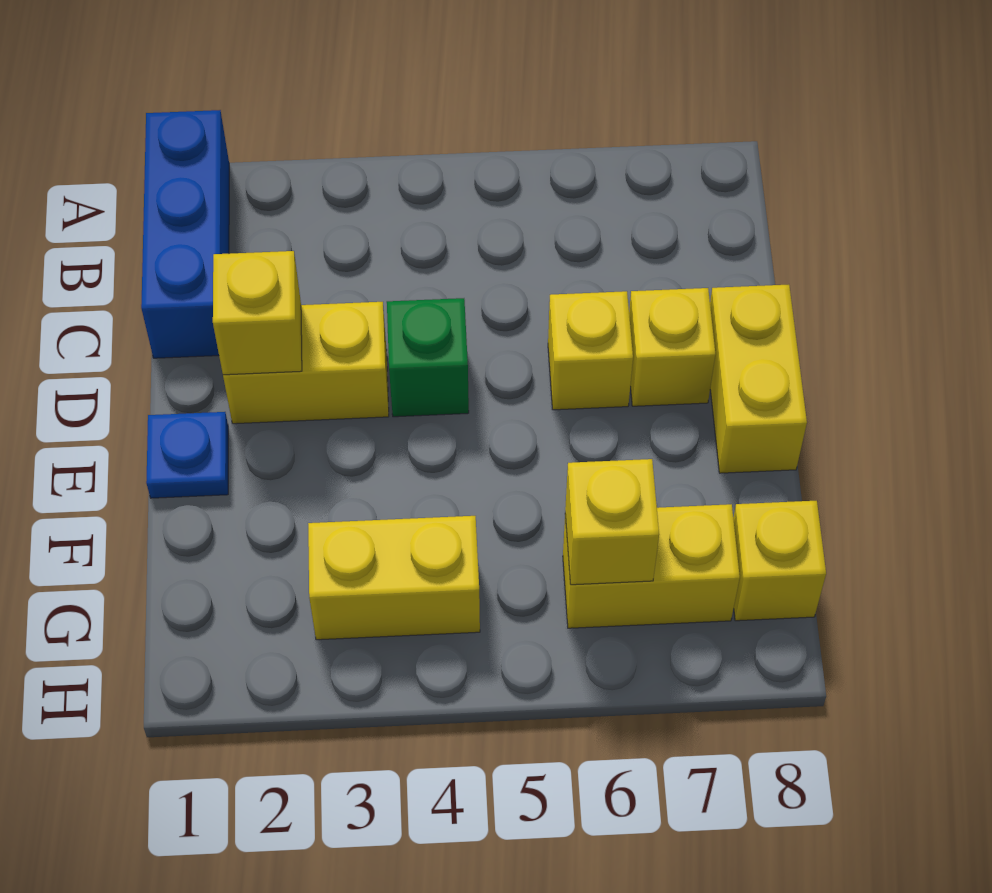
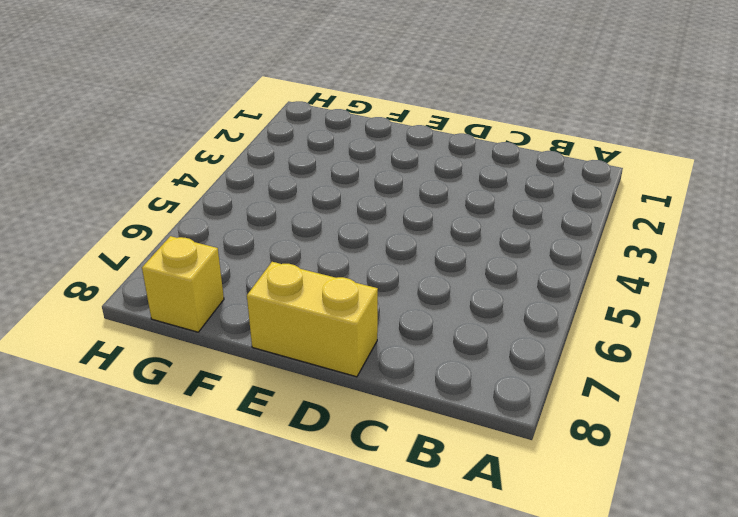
none -> blue brick A1:C1 level 1
none -> yellow brick D2:D3 level 1
none -> green brick D4 level 1

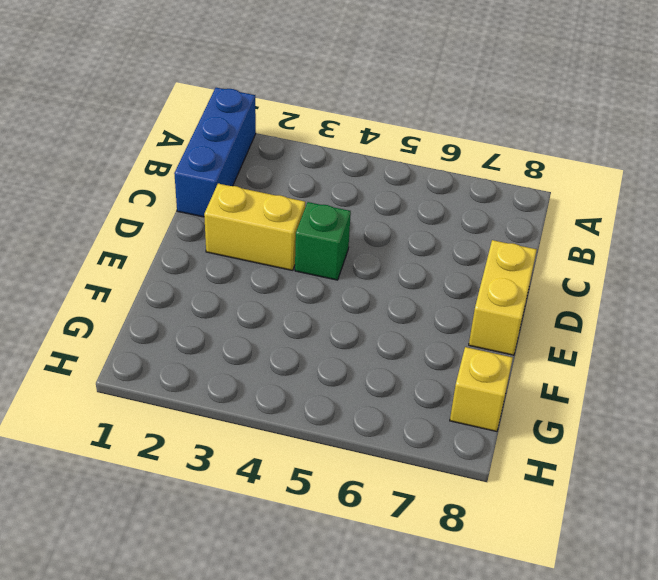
none -> yellow brick D6 level 1
none -> yellow brick D7 level 1
none -> blue plate E1 level 1

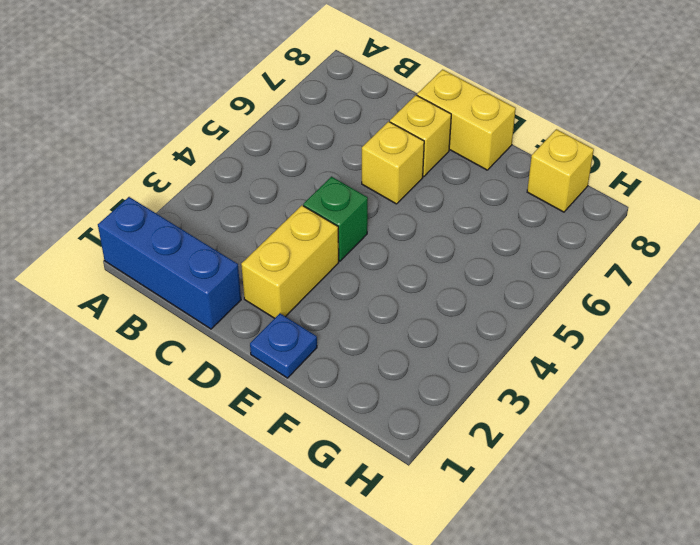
none -> yellow brick G3:G4 level 1
none -> yellow brick G6:G7 level 1
none -> yellow brick D2 level 2

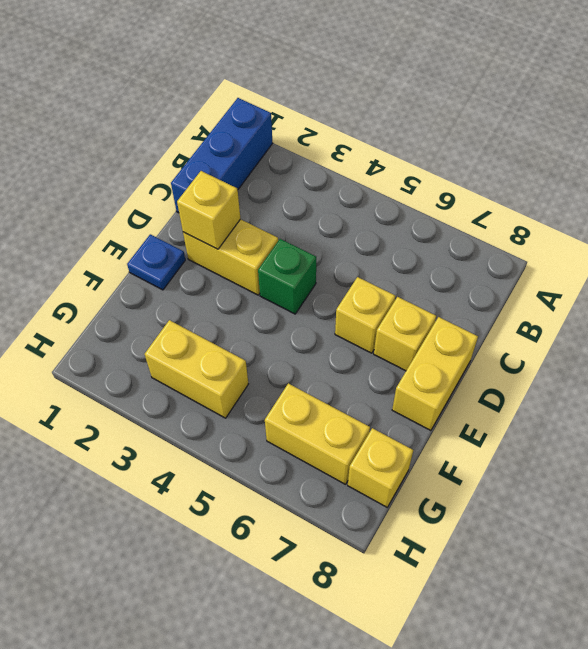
none -> yellow brick G6 level 2

